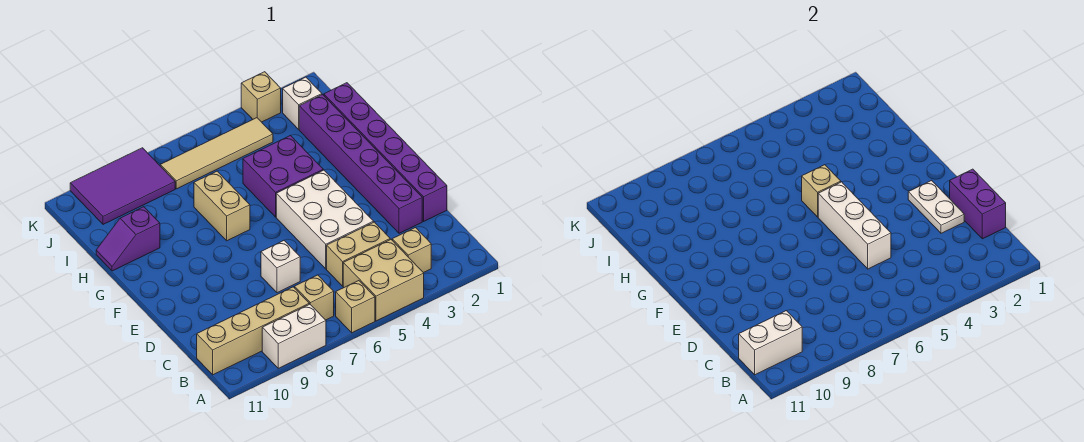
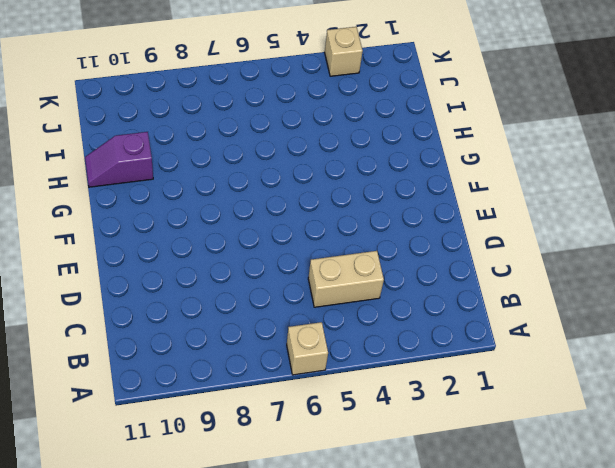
none -> tan brick A4:B5 level 1
none -> white brick A8:A9 level 1
none -> tan brick B3 level 1

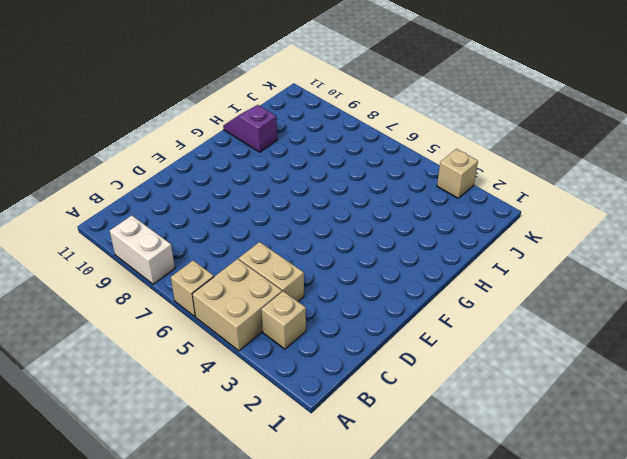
none -> tan brick B7 level 1
none -> tan brick B8:B11 level 1
none -> purple brick D1:I1 level 1

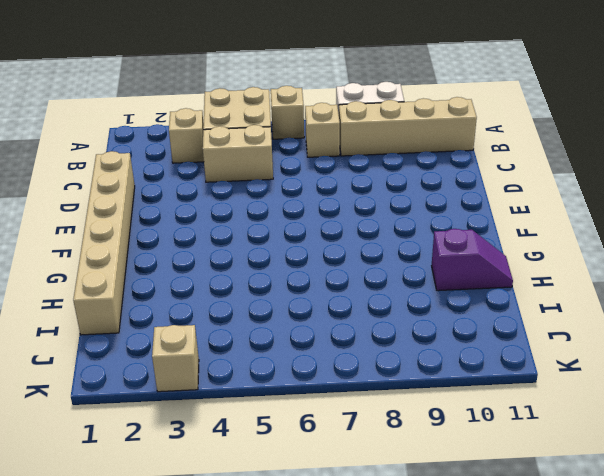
tan brick D1:I1 level 1 -> purple brick D1:I1 level 1
none -> purple brick D2:I2 level 1
none -> white brick D4:F5 level 1
none -> white brick D7 level 1

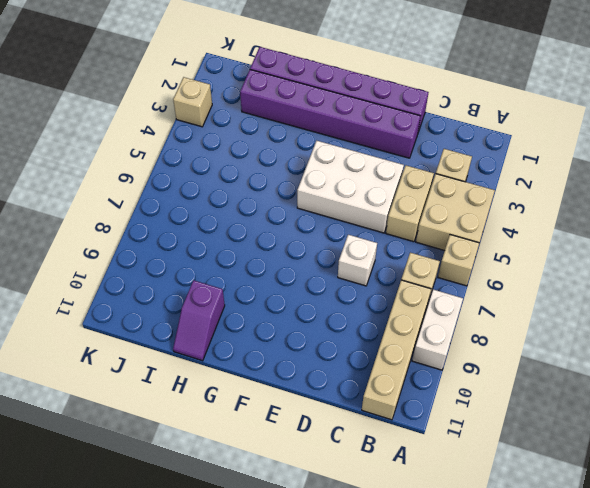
none -> purple brick G4:H5 level 1
none -> tan brick G7:H7 level 1
none -> white brick J2 level 1

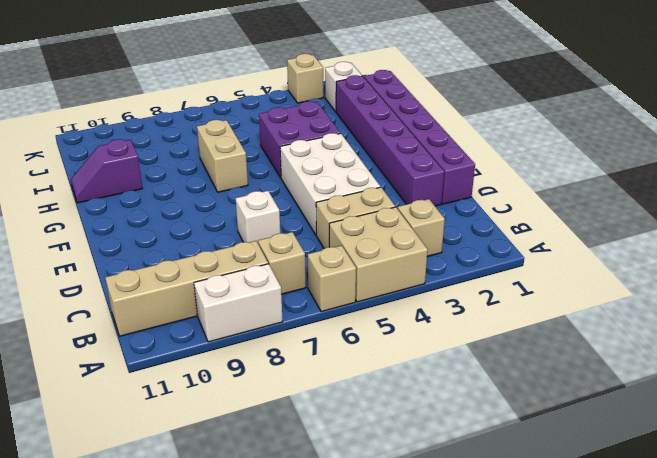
none -> tan tile J4:J7 level 1
none -> purple tile J8:K10 level 1
none -> white brick B10:B11 level 2

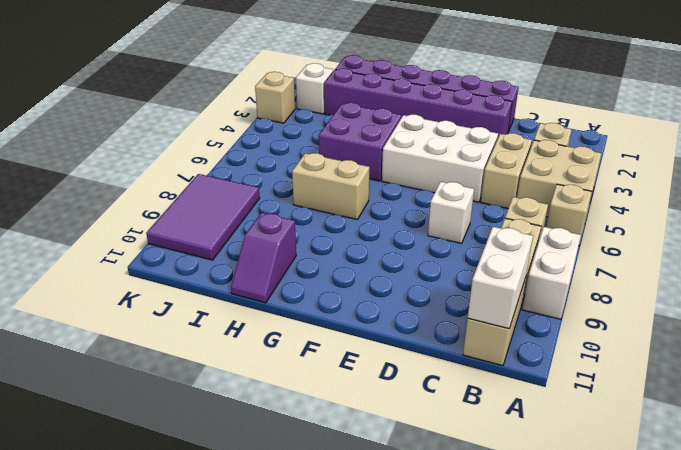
none -> tan tile J4:J7 level 1
none -> purple brick C1:D1 level 2
none -> white plate D2:E2 level 2

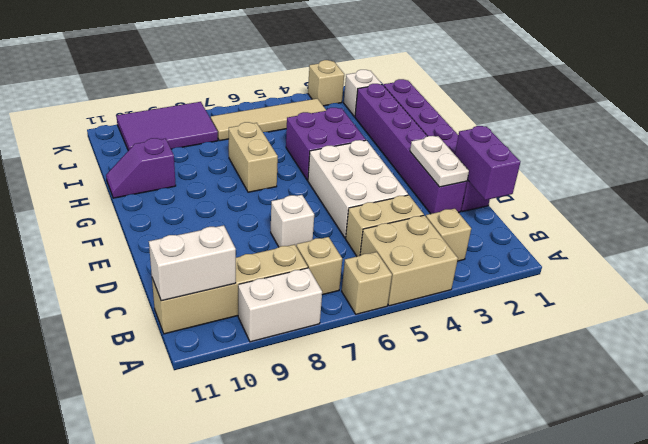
none -> white brick D5:F5 level 2
none -> tan brick G5 level 2

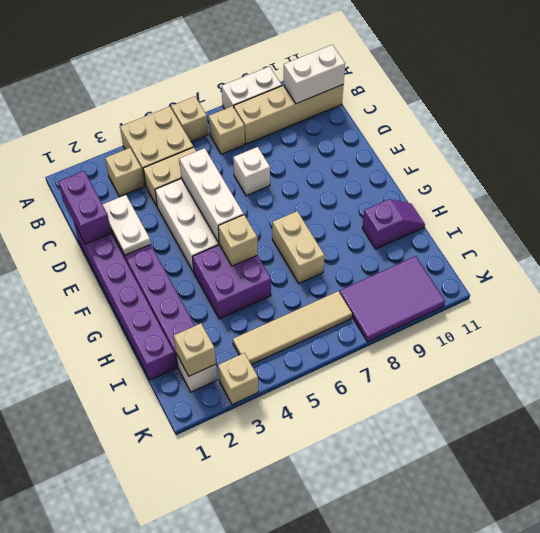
tan brick J2 level 2 -> none

